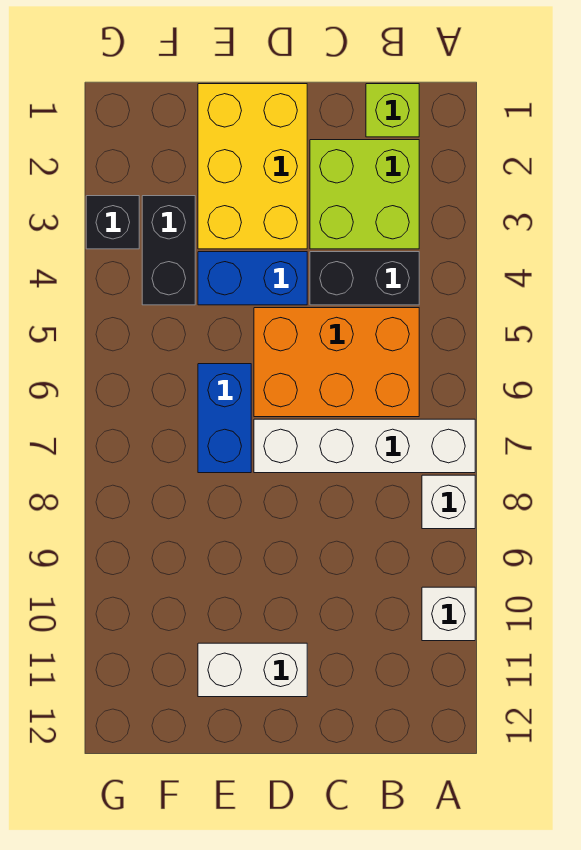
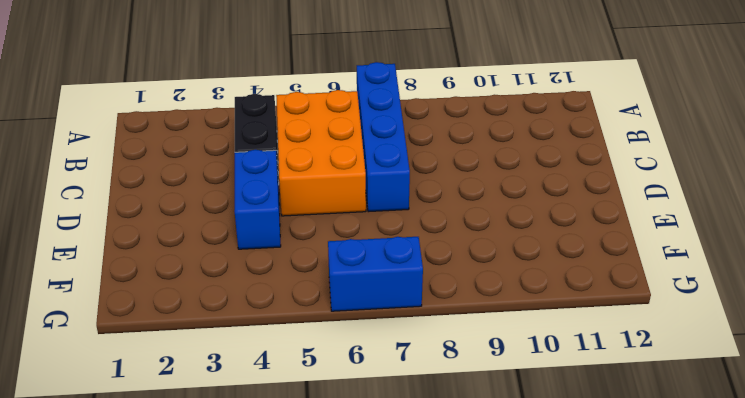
blue brick A7:D7 level 1 -> white brick A7:D7 level 1
blue brick G6:G7 level 1 -> blue brick E6:E7 level 1
none -> white brick A8 level 1
none -> white brick A10 level 1
none -> lime brick B1 level 1

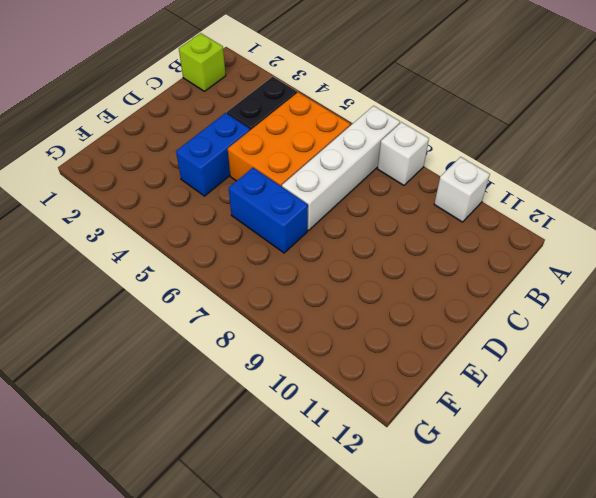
none -> lime brick B2:C3 level 1
none -> yellow brick D1:E3 level 1
none -> white brick D11:E11 level 1

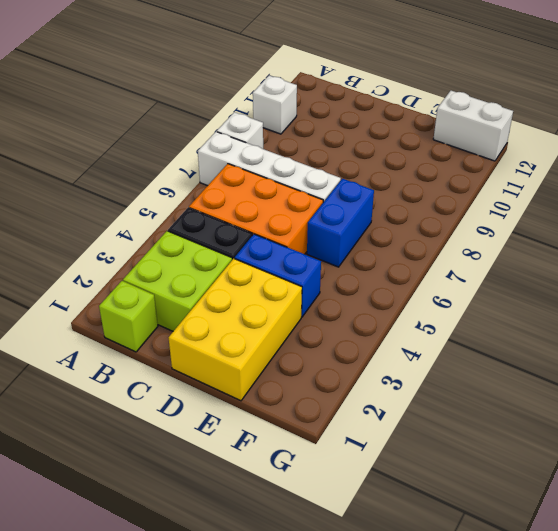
white brick F12:G12 level 1 -> white brick D11:E11 level 1
none -> black brick F3:F4 level 1
none -> black brick G3 level 1

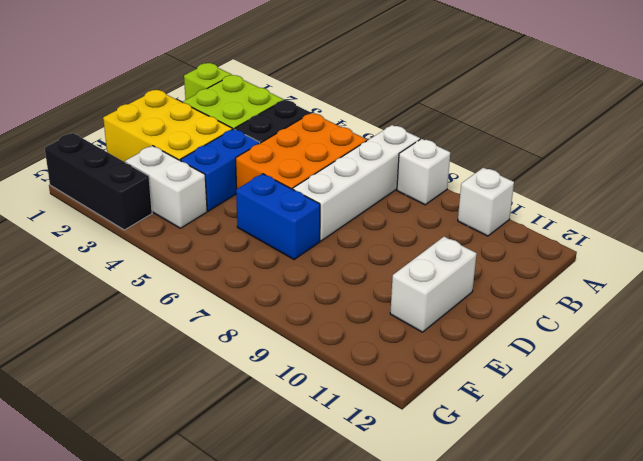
white brick F3:F4 level 1 -> black brick F3:F4 level 1
black brick G1:G3 level 1 -> black brick G3 level 1

